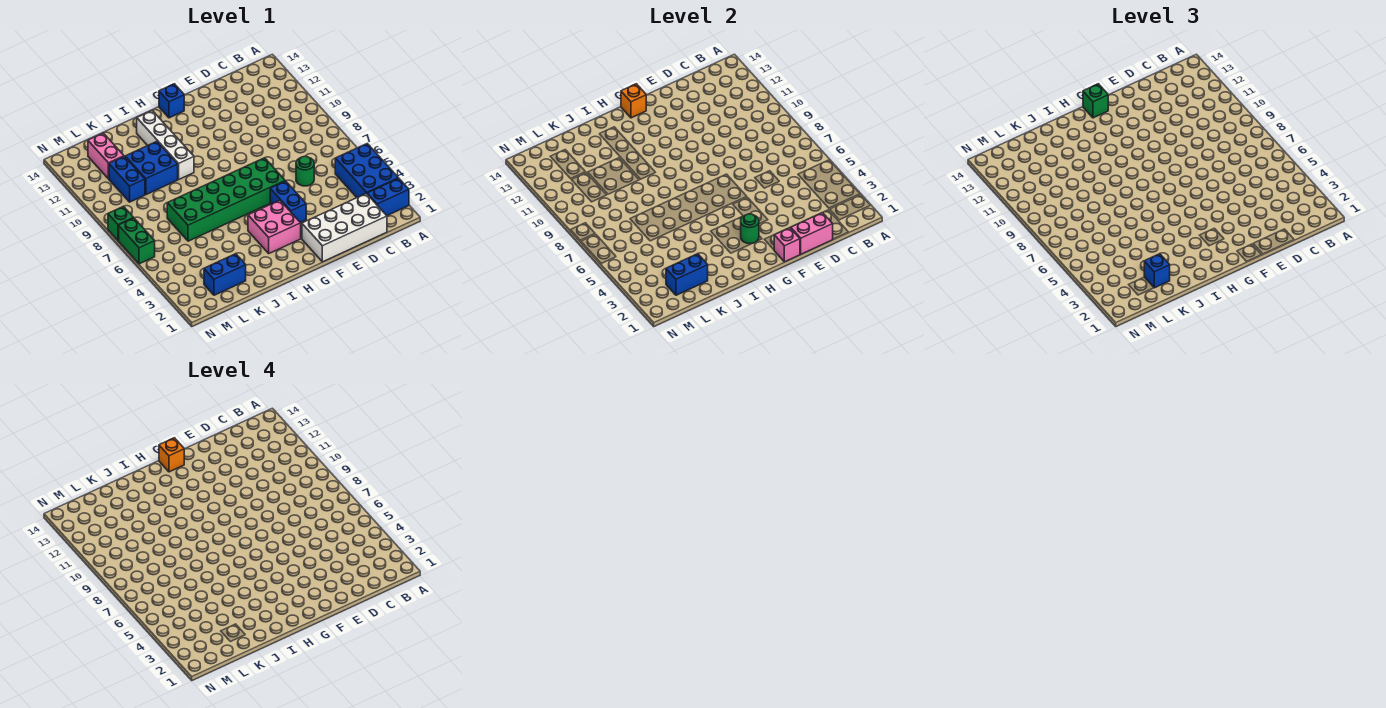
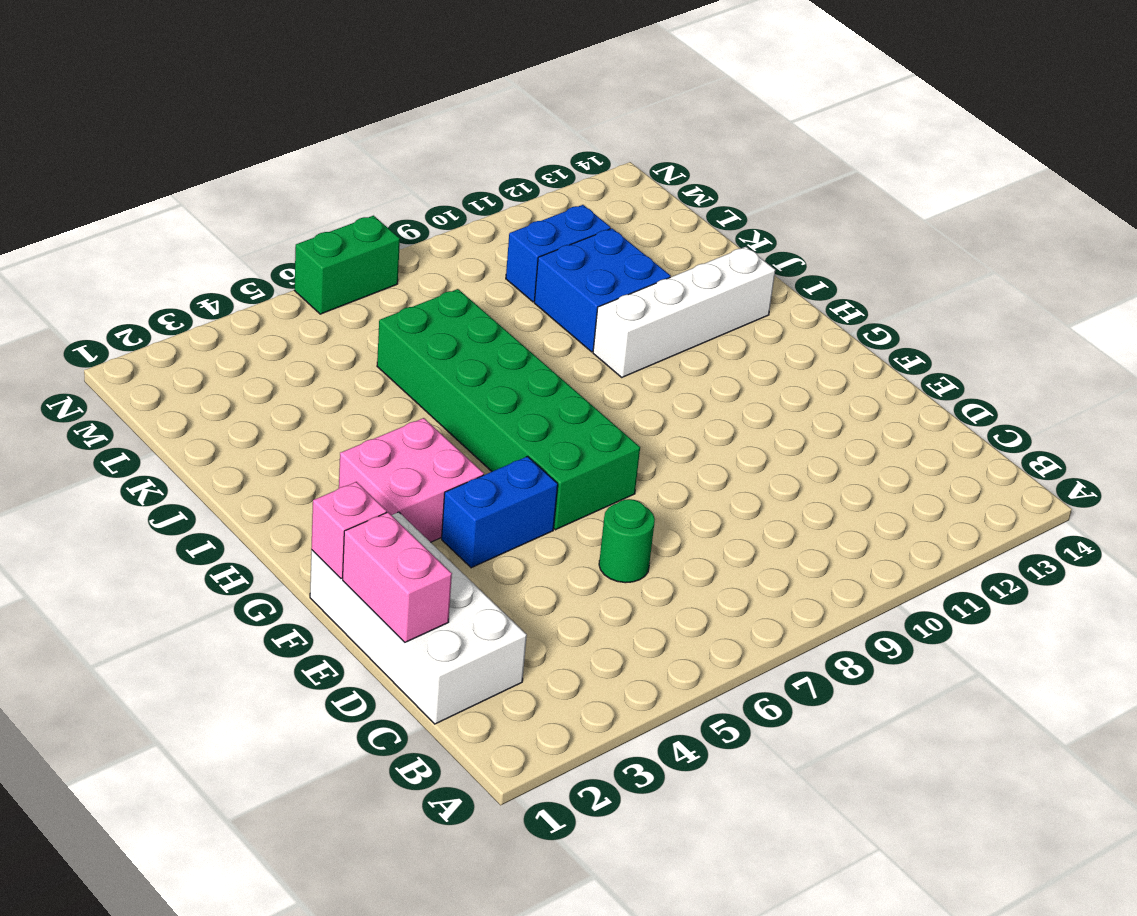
none -> blue brick A2:B2 level 1
none -> blue brick A3:B5 level 1
none -> blue brick G14 level 1

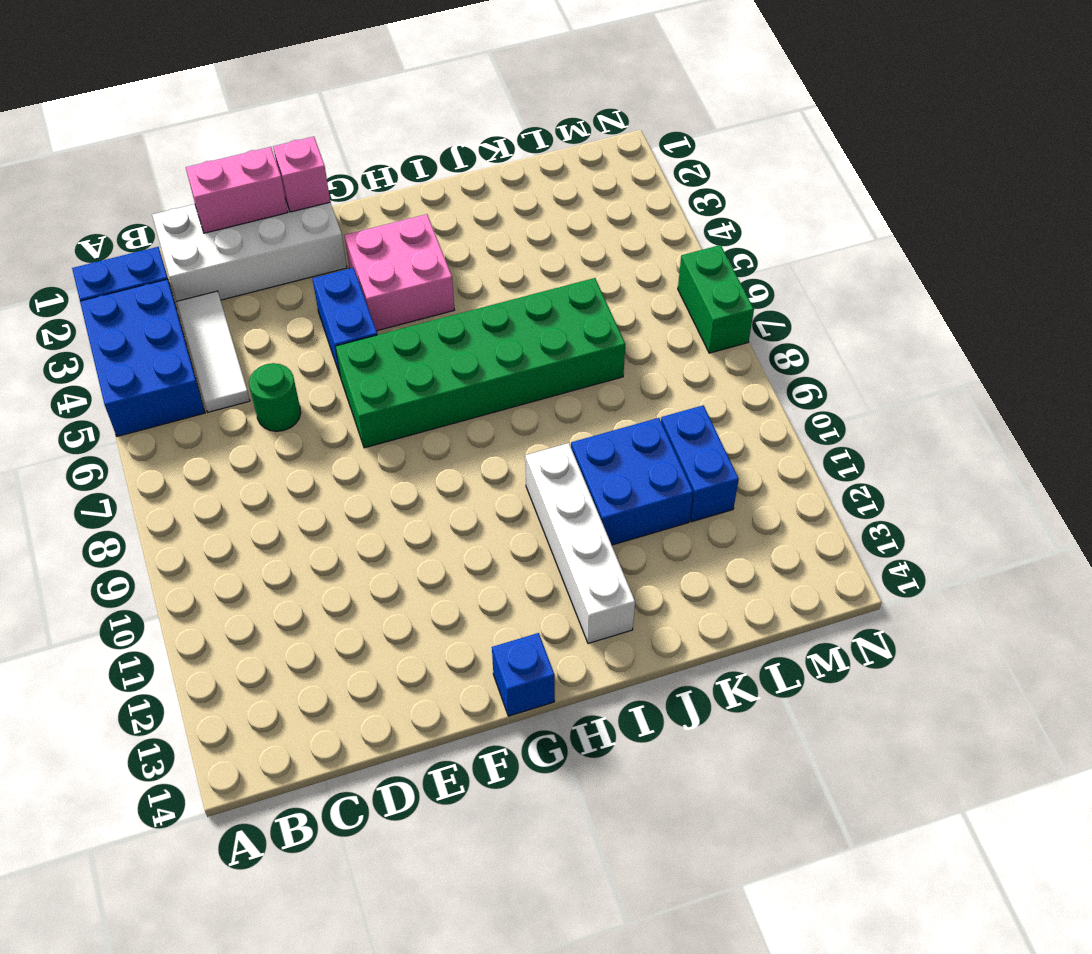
white tile C3:C5 level 1 -> none
none -> blue brick K2:L2 level 1
none -> pink brick L12:L13 level 1
none -> green brick N8 level 1

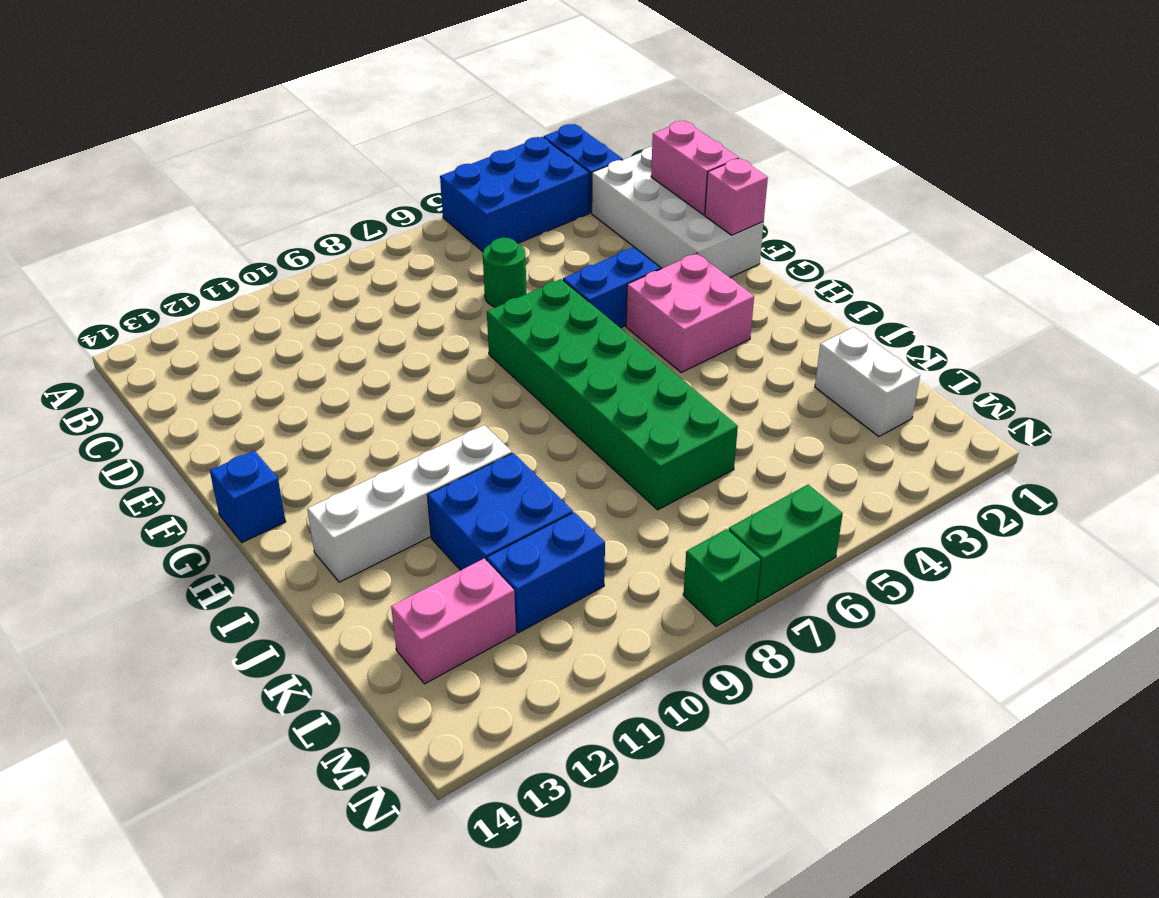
white brick K2:L2 level 1 -> blue brick K2:L2 level 1
none -> green round brick G3 level 2
none -> orange brick G14 level 2
none -> blue brick K2:L2 level 2

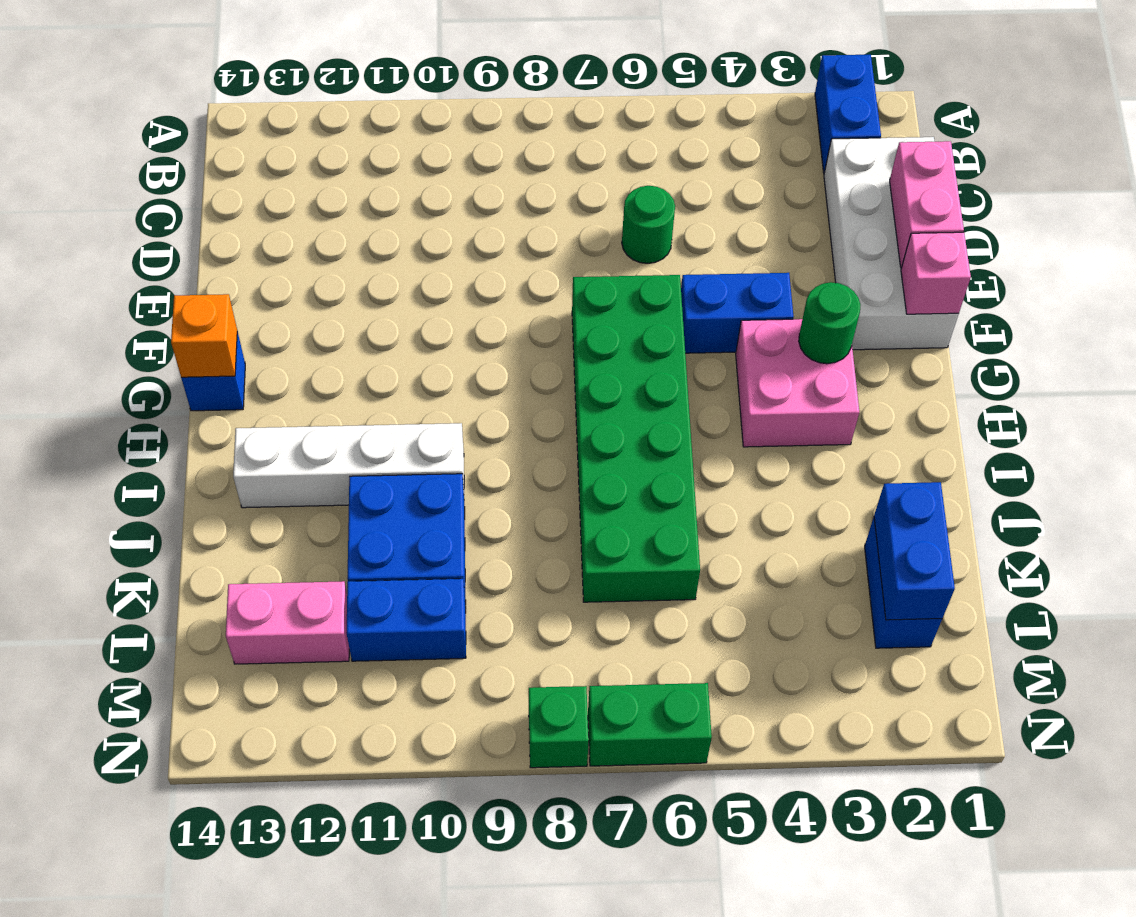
none -> blue brick A3:B5 level 1
none -> green brick G14 level 3
none -> blue brick K2 level 3

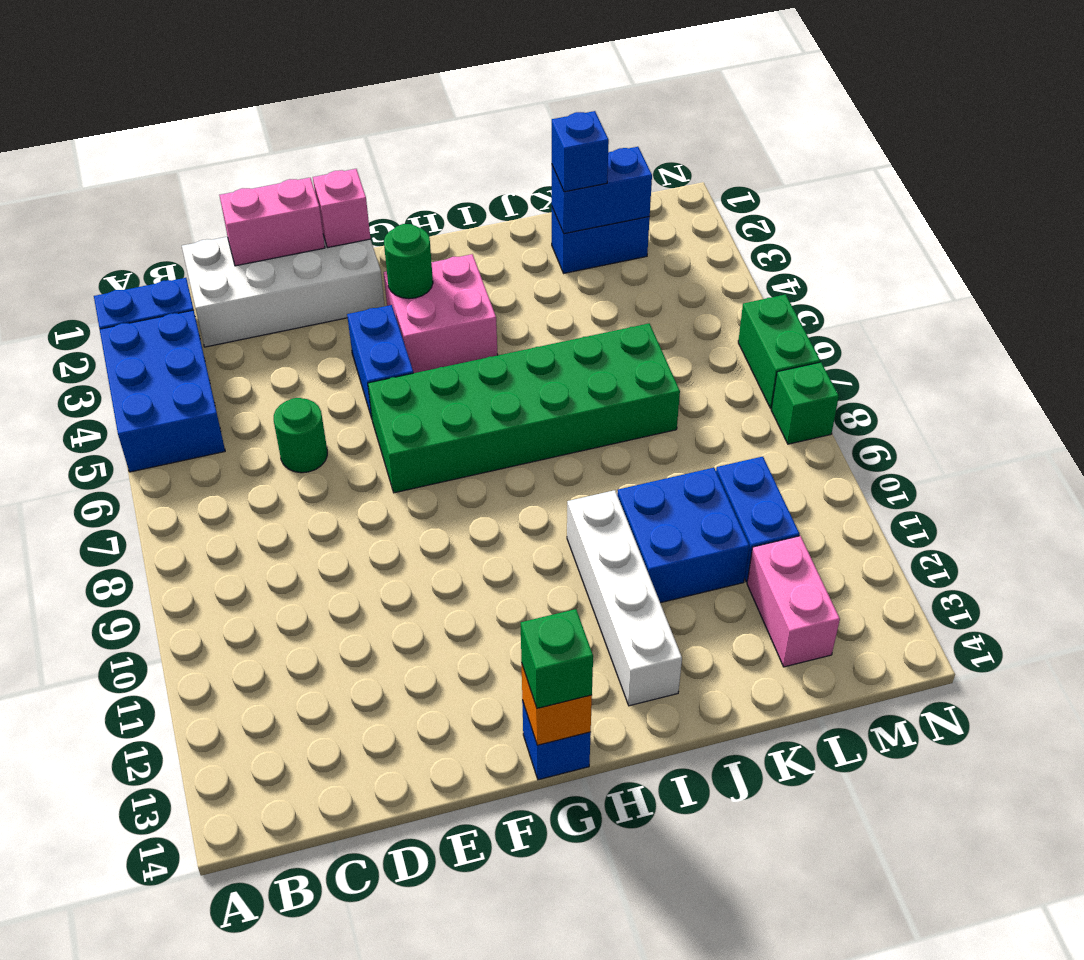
none -> orange brick G14 level 4

